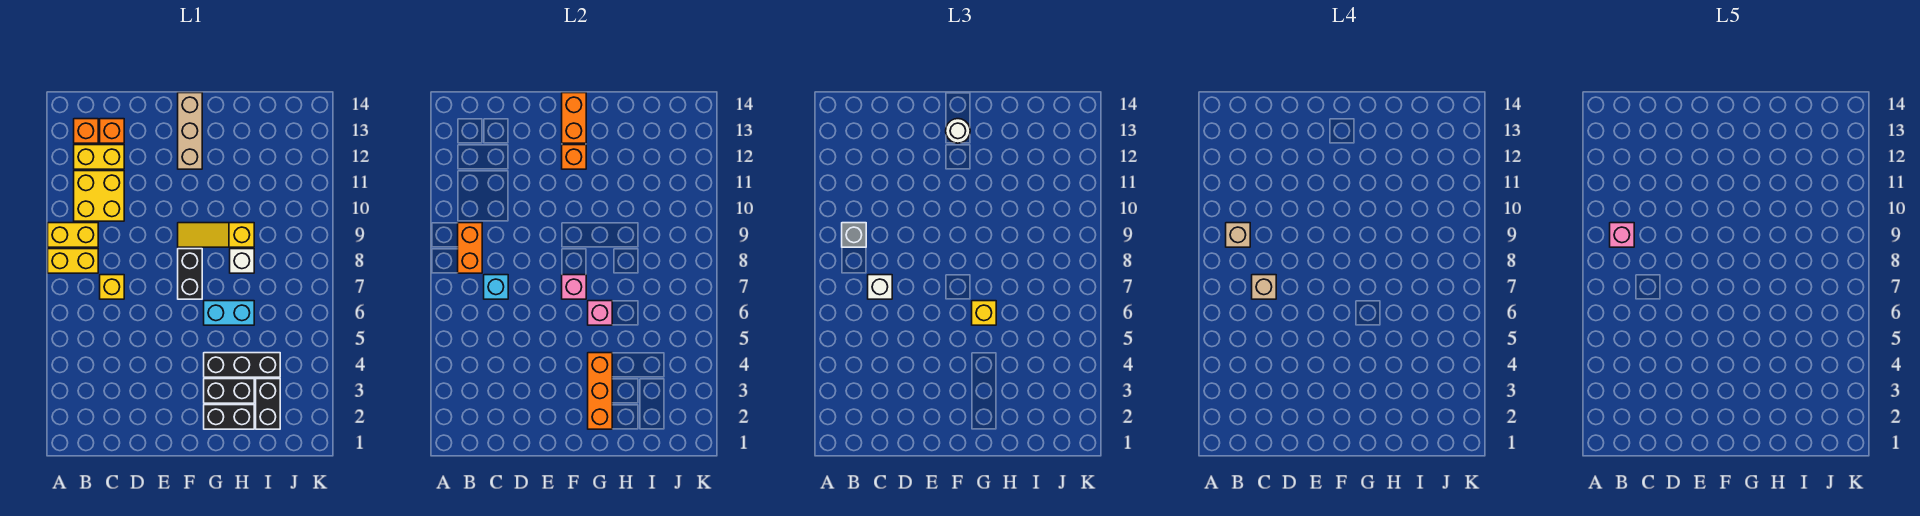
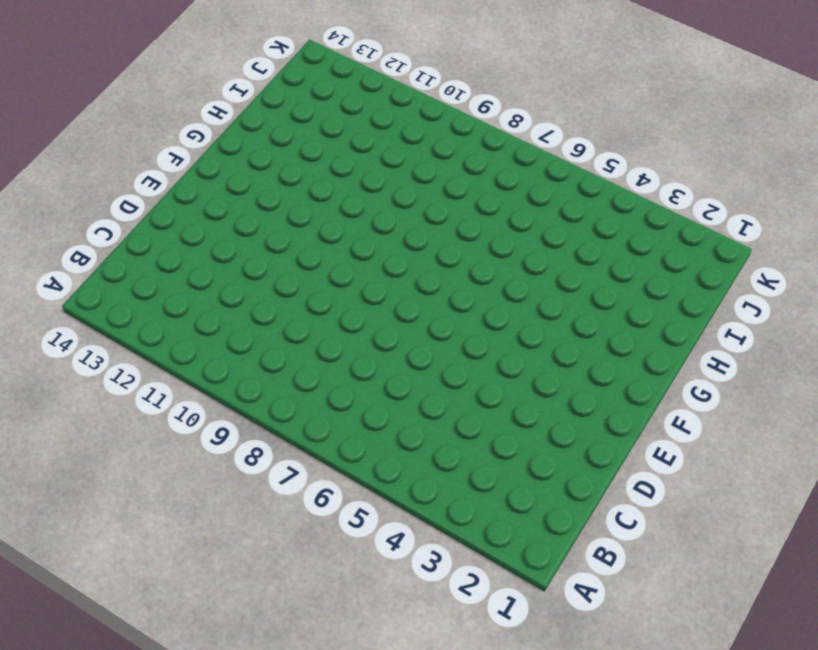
none -> yellow brick A8:B8 level 1
none -> yellow brick A9:B9 level 1
none -> yellow brick B10:C11 level 1
none -> yellow brick B12:C12 level 1

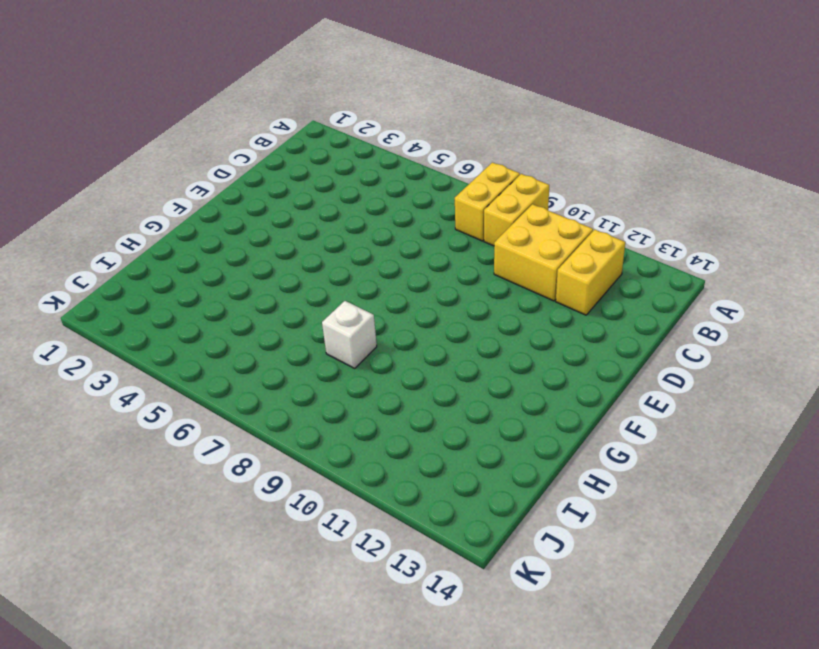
none -> orange brick B13 level 1
none -> yellow brick C7 level 1
none -> orange brick C13 level 1
none -> black brick F7:F8 level 1

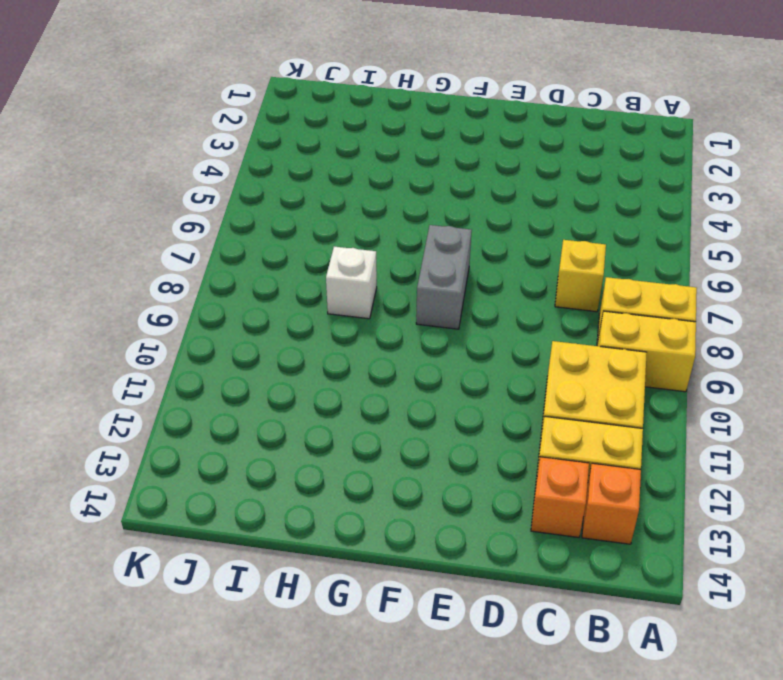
grey brick F7:F8 level 1 -> black brick F7:F8 level 1
none -> yellow slope F9:H9 level 1 top H
none -> tan brick F12:F14 level 1
none -> black brick G2:H2 level 1
none -> black brick G3:H3 level 1

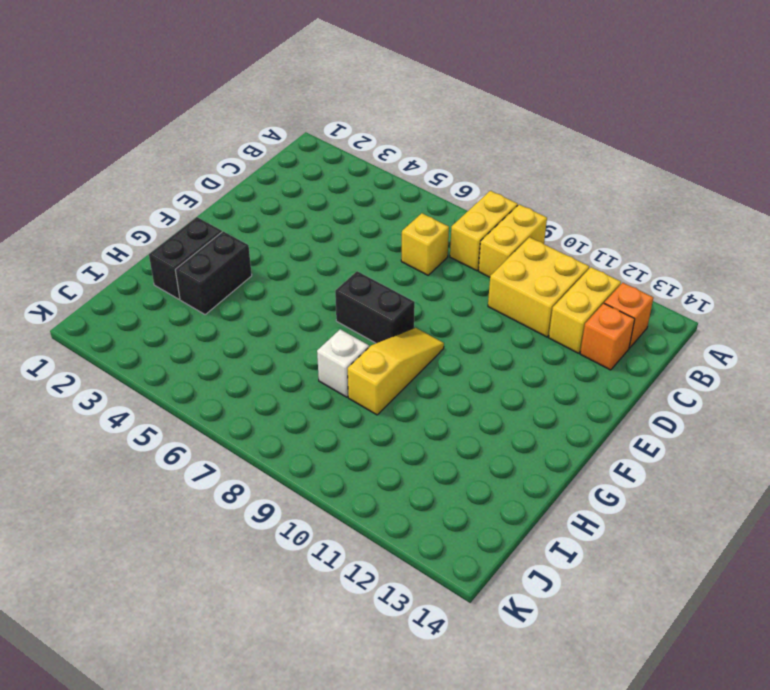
none -> tan brick F12:F14 level 1
none -> black brick G4:I4 level 1
none -> cyan brick G6:H6 level 1
none -> black brick I2:I3 level 1

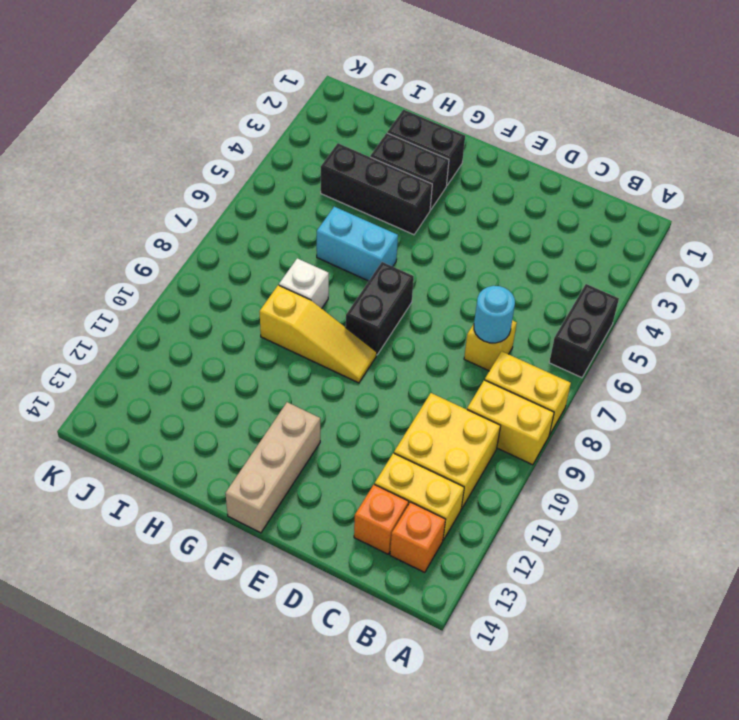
black brick A5:A6 level 1 -> black brick I2:I3 level 1
cyan round brick C7 level 2 -> cyan brick C7 level 2
none -> orange brick B8:B9 level 2
none -> pink brick F7 level 2
none -> orange brick F12 level 2
none -> orange brick F13:F14 level 2

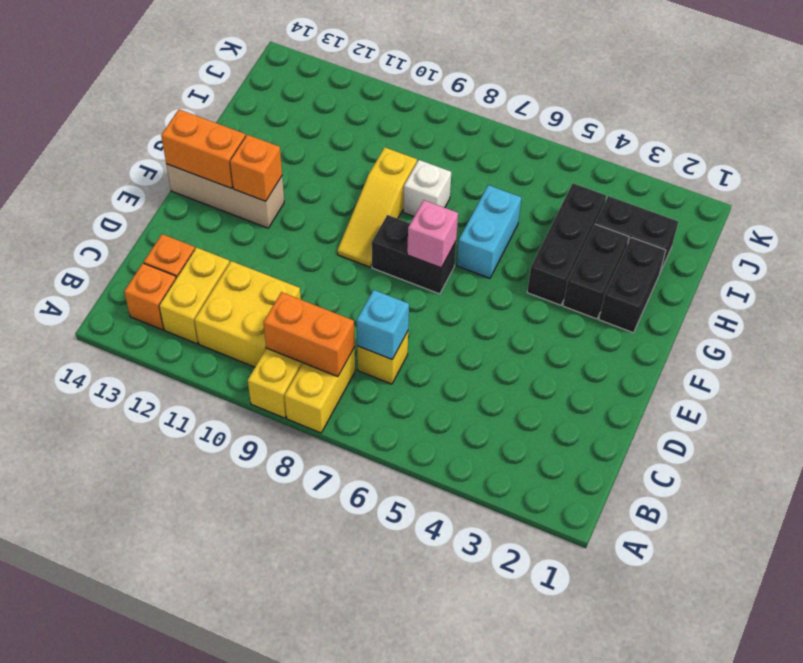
none -> orange brick G2:G4 level 2
none -> pink brick G6 level 2
none -> grey brick B9 level 3
none -> white brick C7 level 3

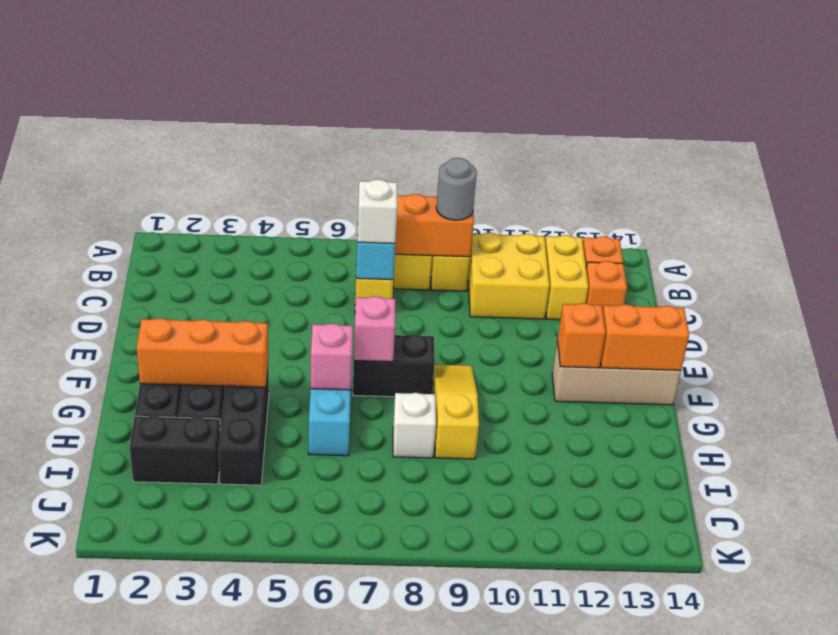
grey round brick B9 level 3 -> grey brick B9 level 3
none -> white round brick F13 level 3
none -> yellow brick G6 level 3
none -> tan brick B9 level 4
none -> tan brick C7 level 4

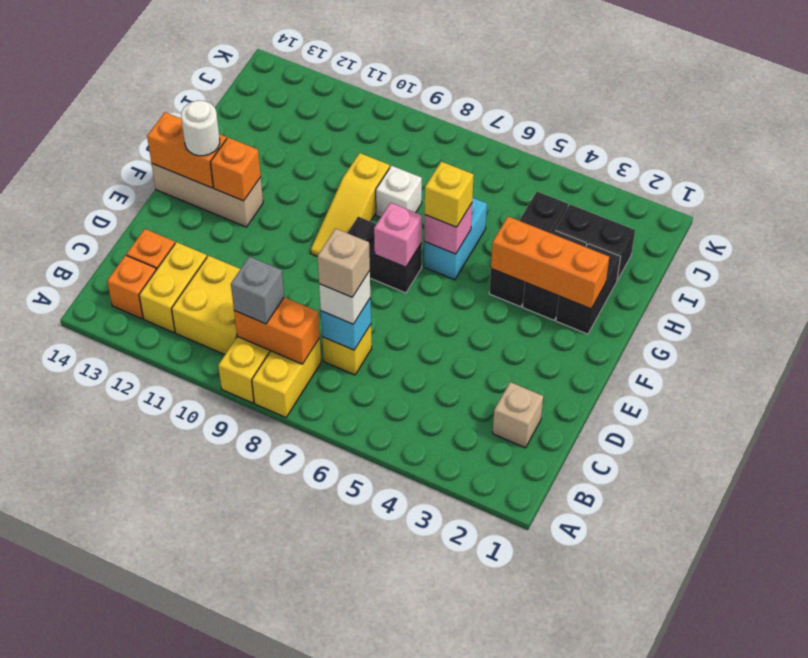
tan brick C2 level 1 -> tan brick B9 level 4
none -> pink brick B9 level 5

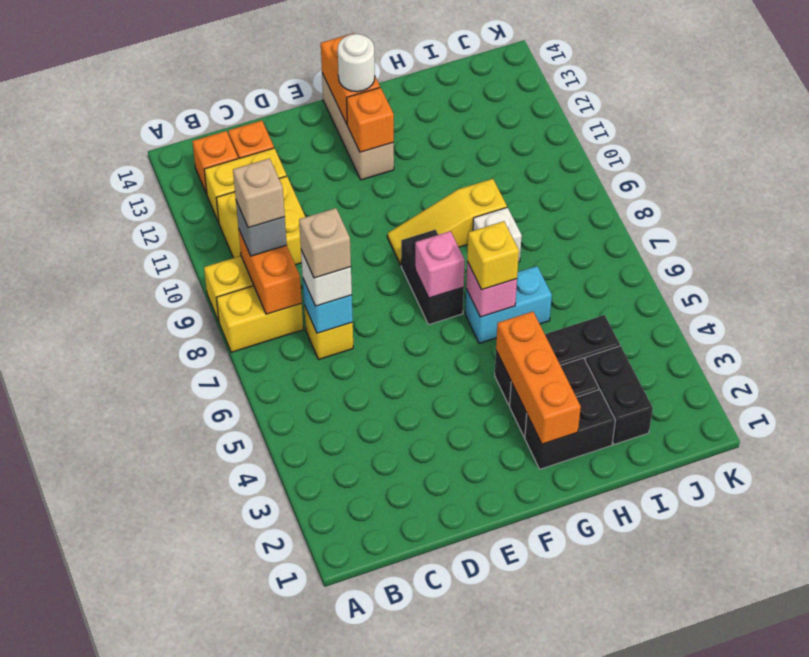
none -> pink brick B9 level 5

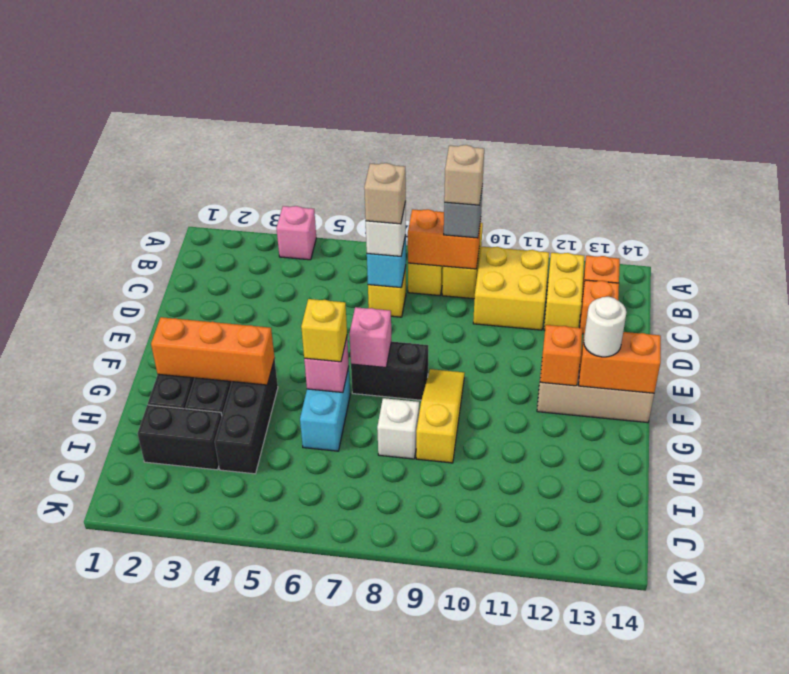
pink brick A4 level 1 -> pink brick B9 level 5

